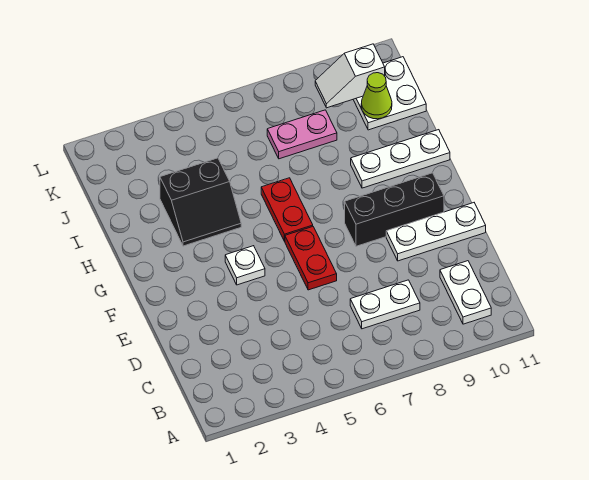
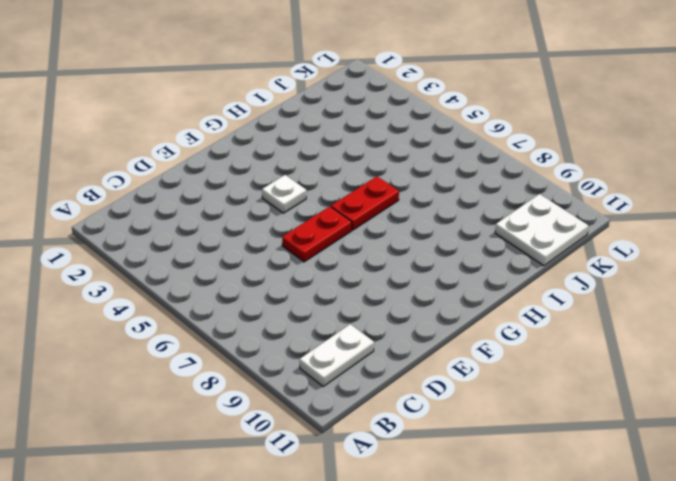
none -> white plate C7:C8 level 1
none -> white plate E9:E11 level 1
none -> black brick F8:F10 level 1

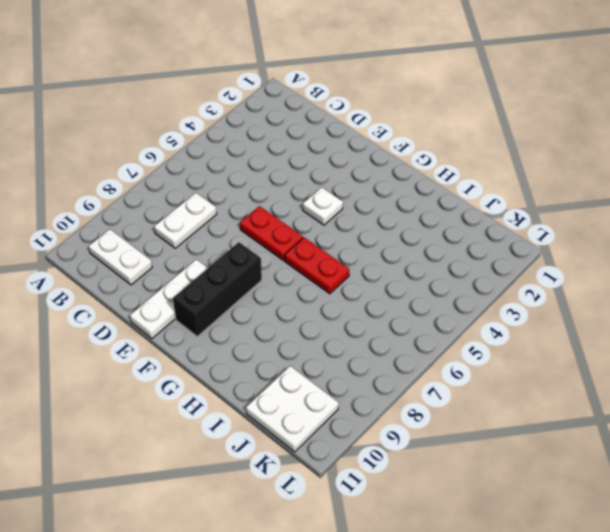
none -> black slope H3:I4 level 1 top I
none -> white plate H9:H11 level 1
none -> pink plate J7:J8 level 1

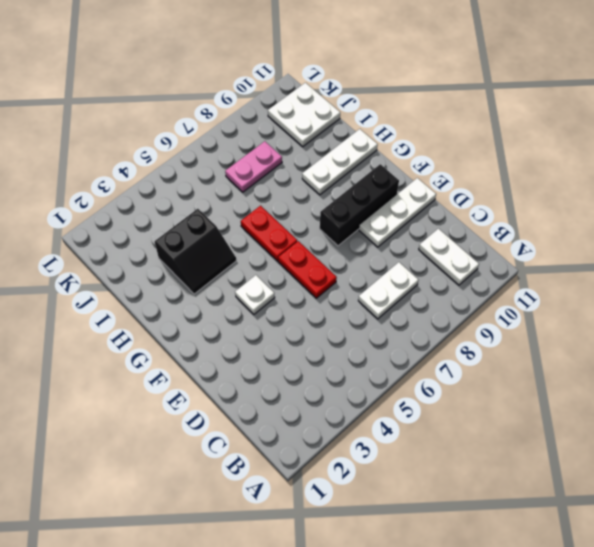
none -> lime cone J10 level 2
none -> white slope K9:K10 level 2 top 10

